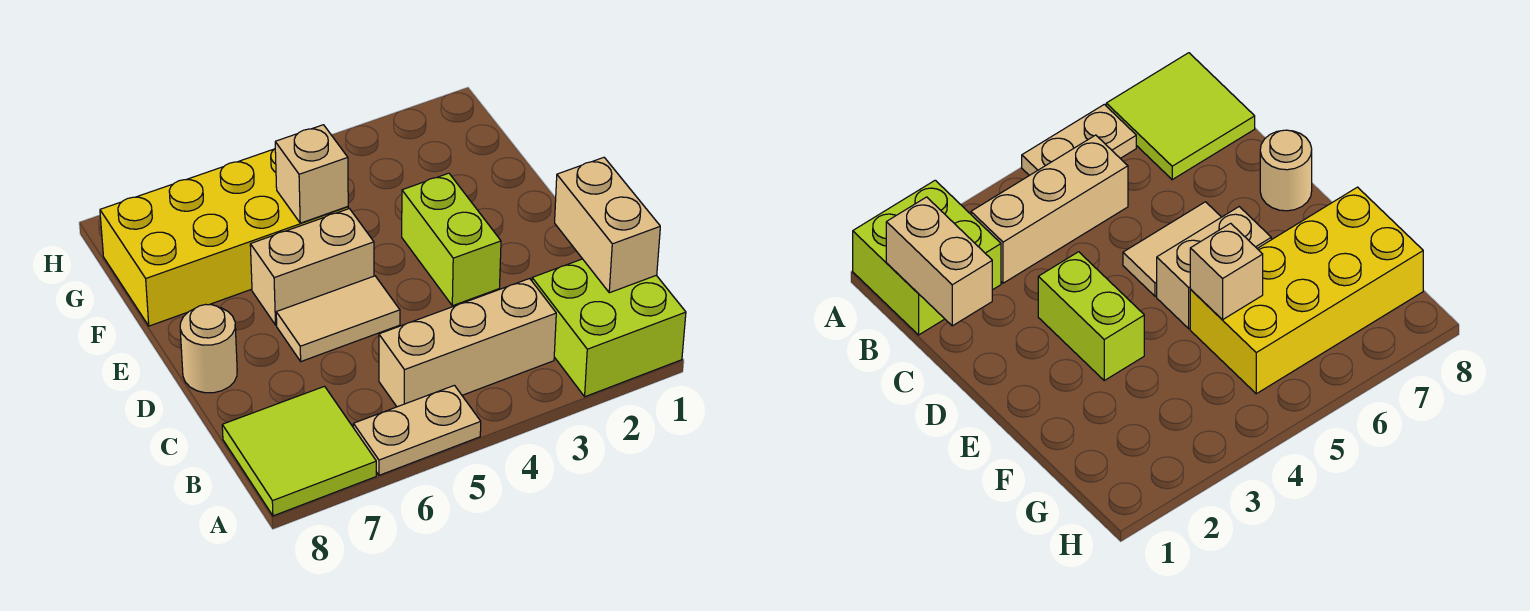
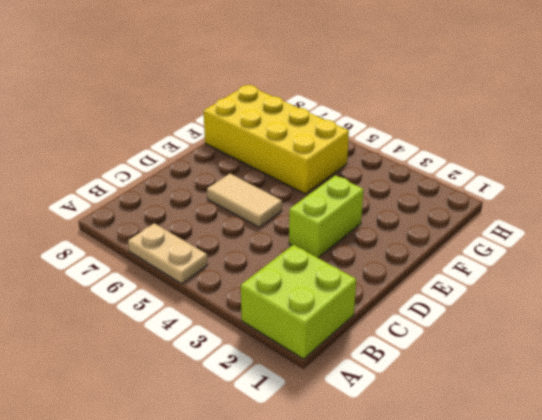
none -> lime tile A7:B8 level 1
none -> tan brick B3:B5 level 1

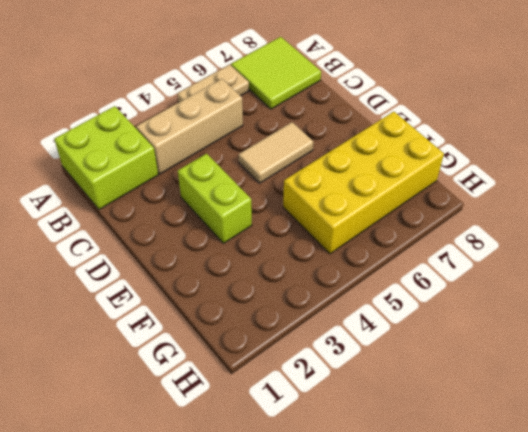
none -> tan round brick D8 level 1
none -> tan brick E5:E6 level 1

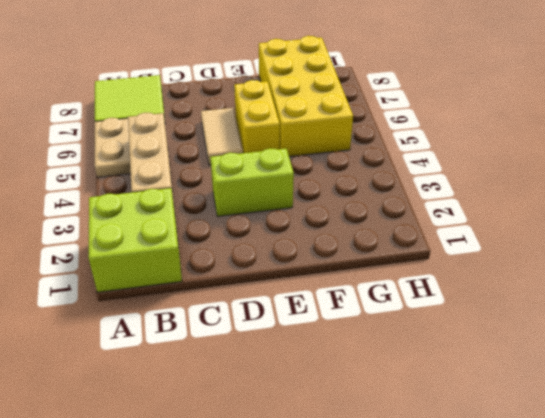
yellow brick E5:E6 level 1 -> tan brick E5:E6 level 1
none -> tan round brick D8 level 1
none -> tan brick B1:C1 level 2

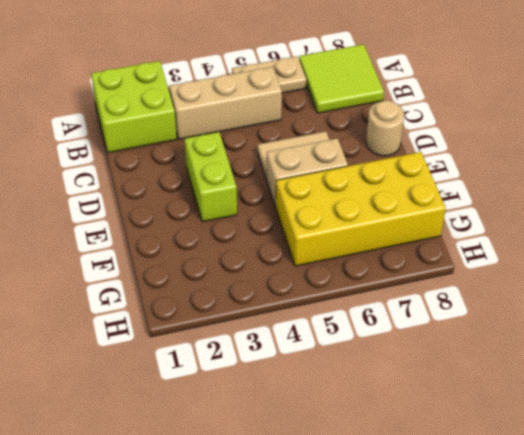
none -> tan brick B1:C1 level 2
none -> tan brick F5 level 2

